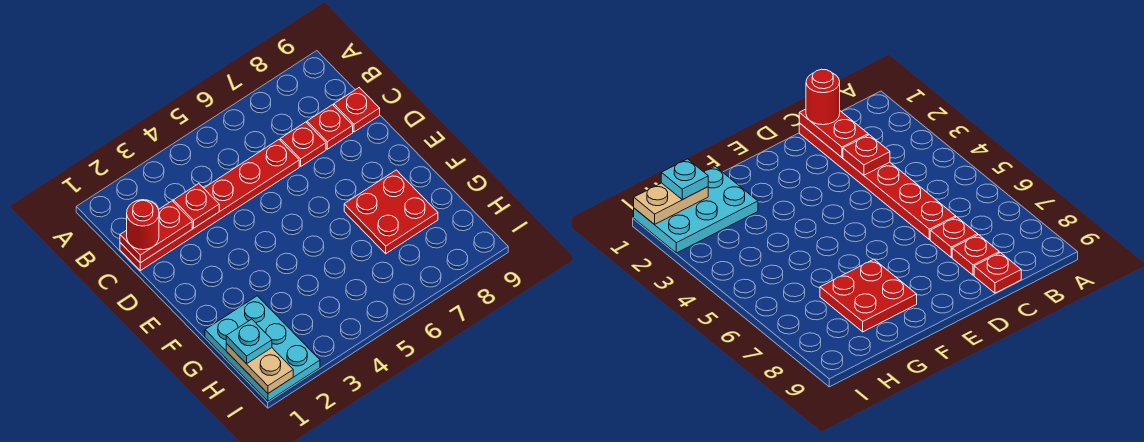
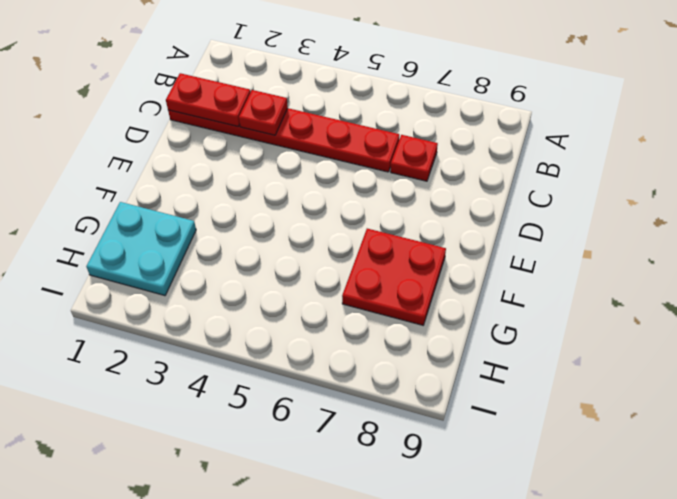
cyan plate G1:H2 level 1 -> cyan plate G1:I2 level 1
none -> red plate C8 level 1
none -> red plate C9 level 1

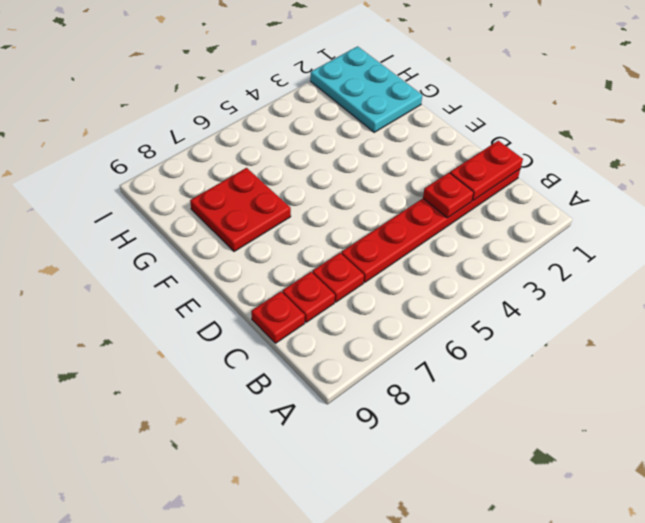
none -> tan plate H1:I1 level 2
none -> red round brick C1 level 3

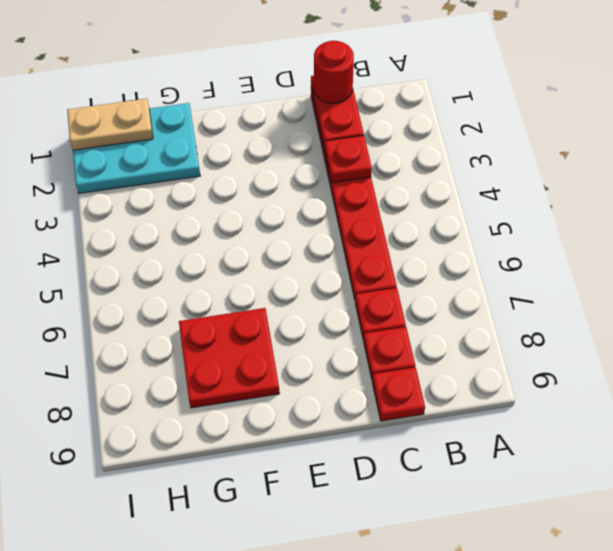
none -> cyan plate H1 level 3

